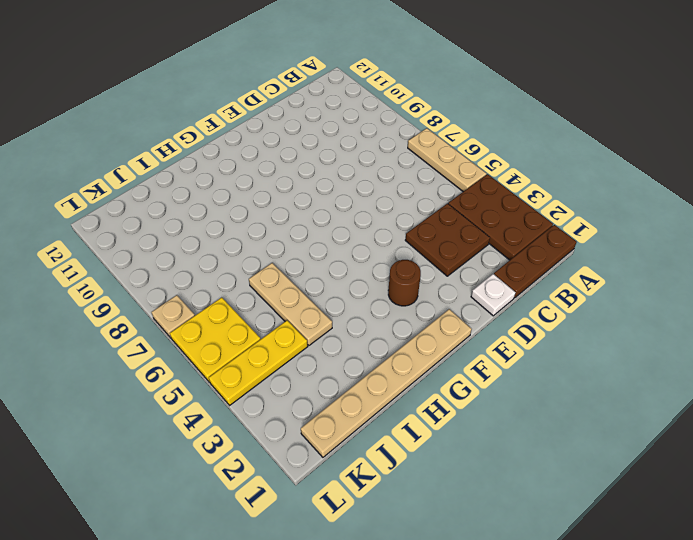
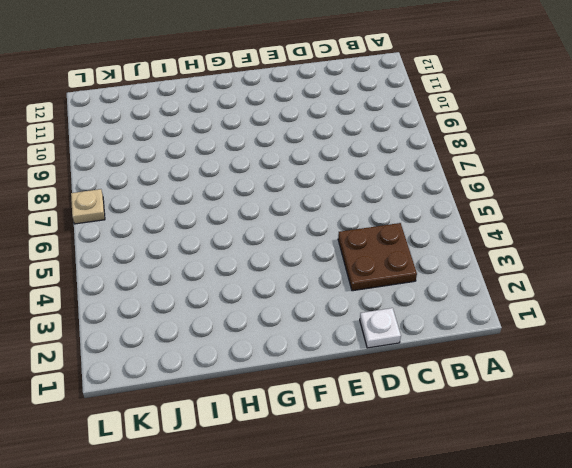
none -> brown plate A1:C1 level 1
none -> brown plate A2:B4 level 1

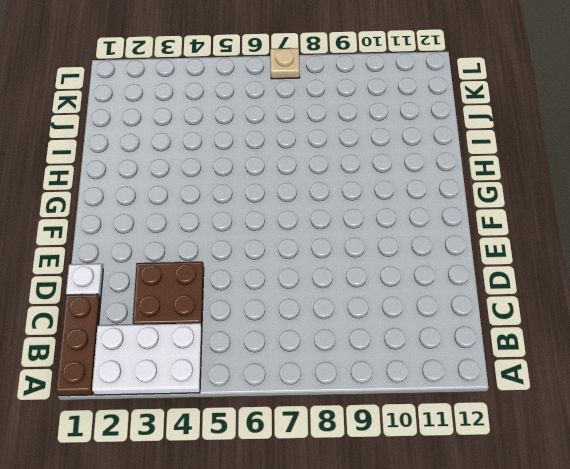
white plate A2:B4 level 1 -> brown plate A2:B4 level 1
none -> tan plate A5:A7 level 1
none -> tan plate F1:K1 level 1

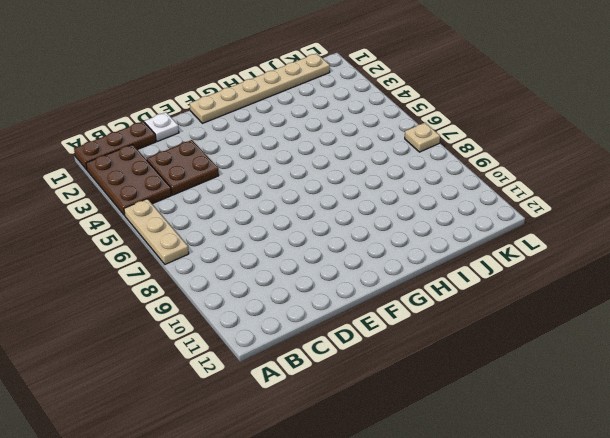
none -> brown round brick F3 level 1
none -> tan plate I4:I6 level 1

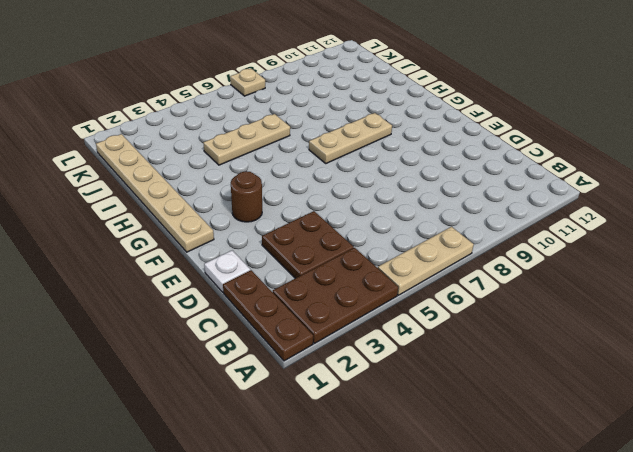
tan plate G7:G9 level 1 -> none
none -> yellow plate J4:L4 level 1
none -> yellow plate K5:L6 level 1

